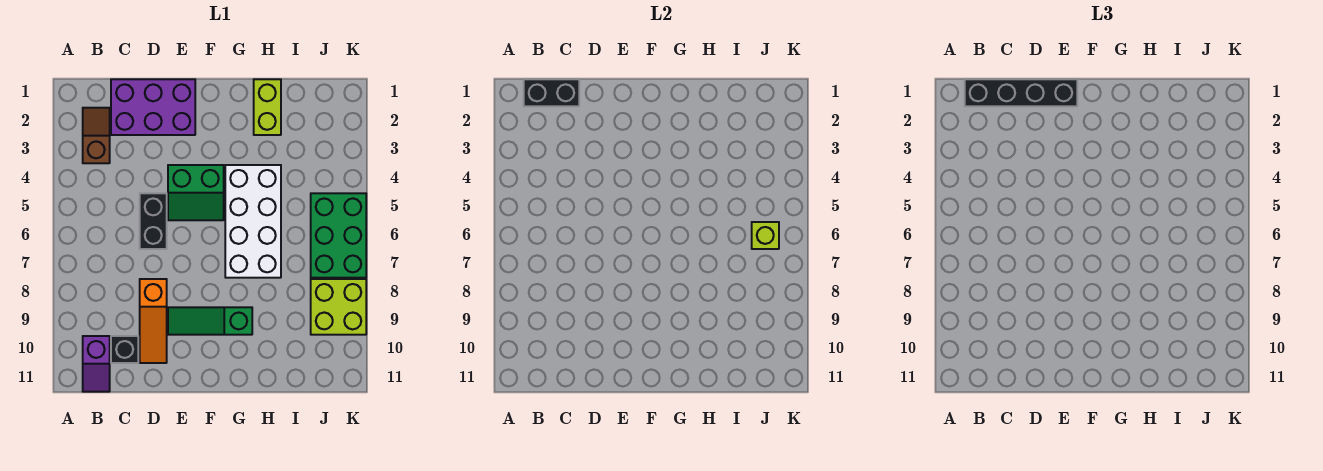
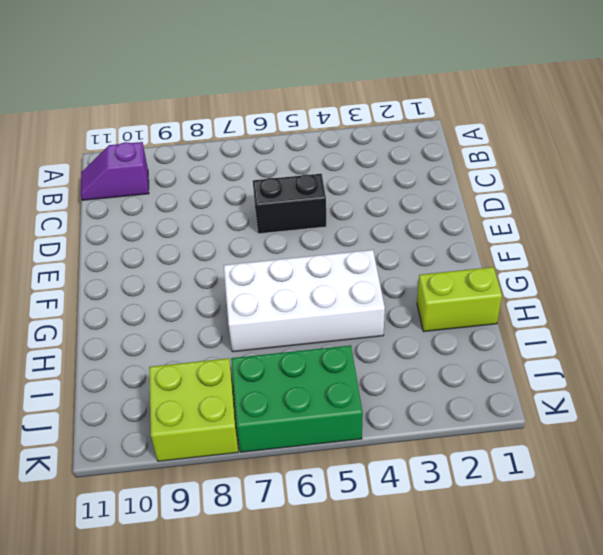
none -> brown slope B2:B3 level 1 top 3
none -> purple brick C1:E2 level 1
none -> black brick C10 level 1

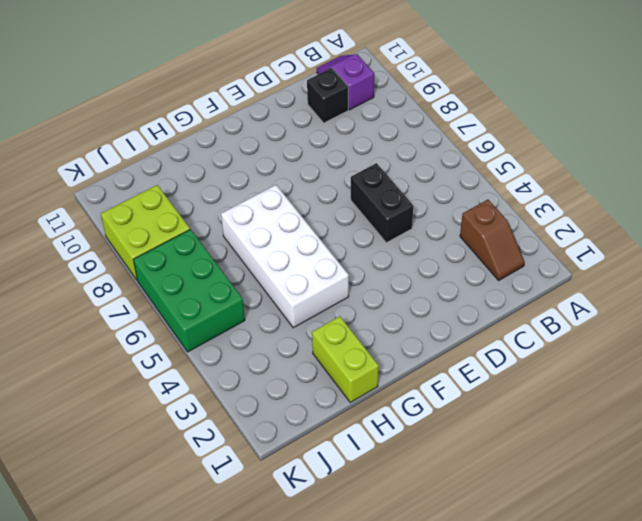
none -> purple brick C1:E2 level 1
none -> orange slope D8:D10 level 1 top 8
none -> green slope E4:F5 level 1 top 4

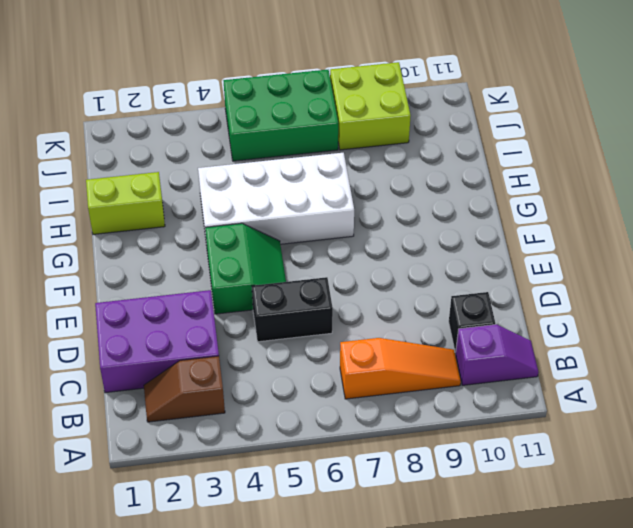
orange slope B7:B9 level 1 top 7 -> orange slope D8:D10 level 1 top 8
purple brick C1:D3 level 1 -> purple brick C1:E2 level 1
none -> green slope E9:G9 level 1 top G
none -> black brick B1:C1 level 2
none -> lime brick J6 level 2

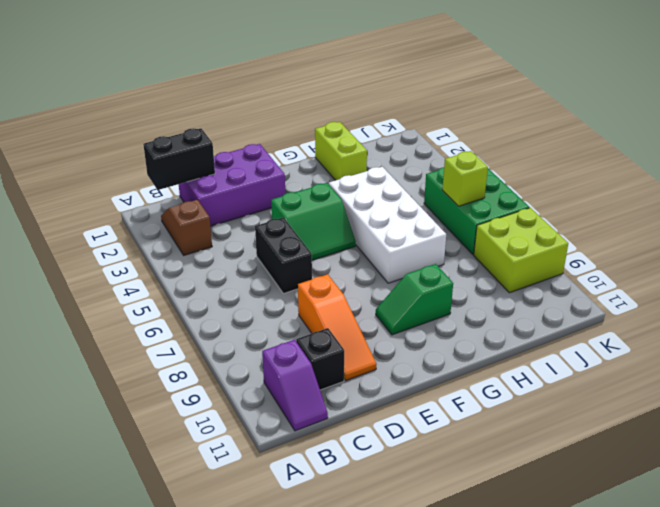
green slope F9:G9 level 1 top G -> green slope E9:G9 level 1 top G
none -> black brick B1:E1 level 3

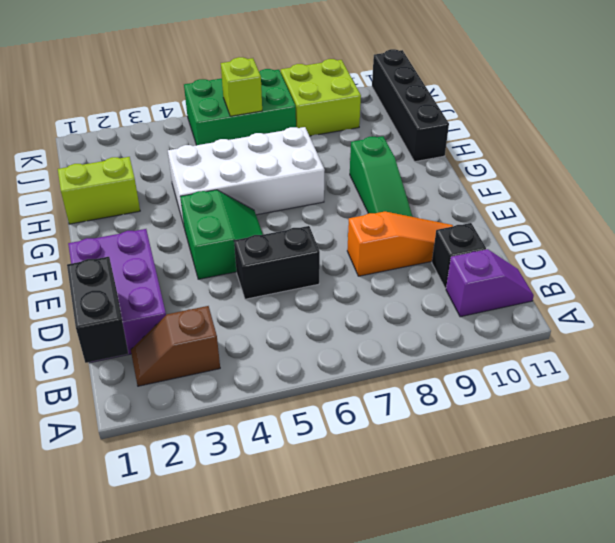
black brick H11:K11 level 1 -> black brick B1:E1 level 3

